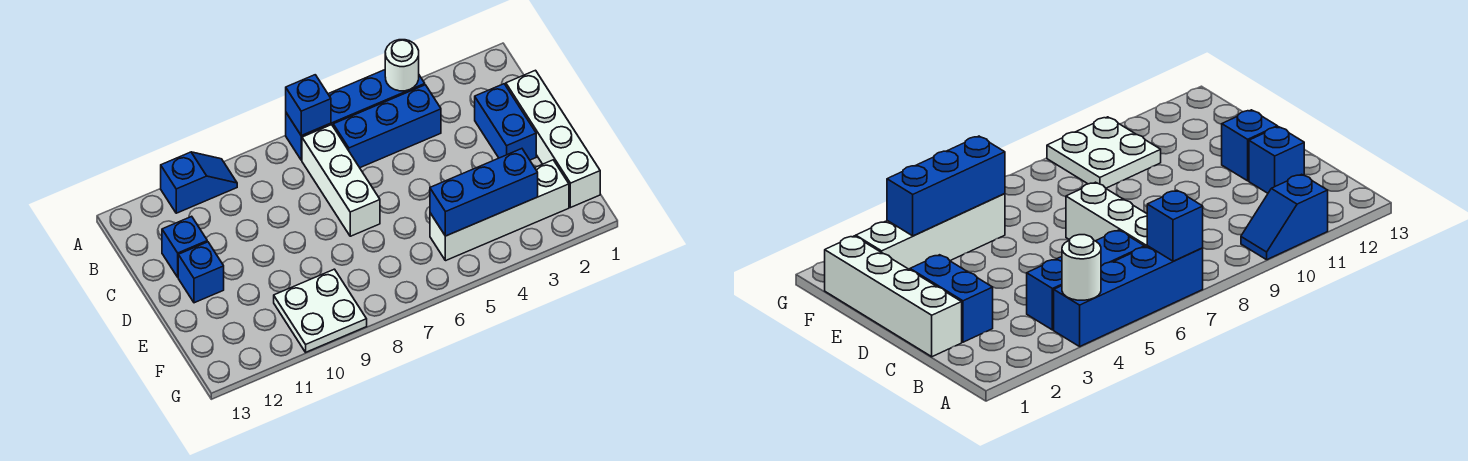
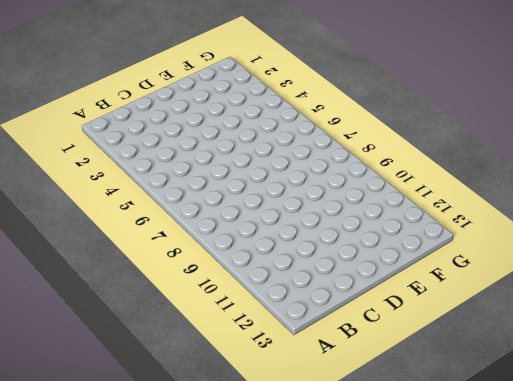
none -> blue brick A4:A7 level 1
none -> blue slope A10:A11 level 1 top 11
none -> blue brick B4:B6 level 1

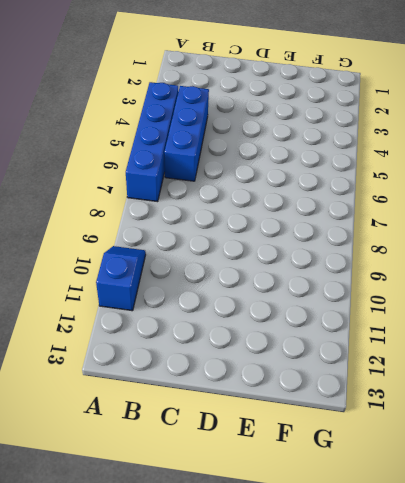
none -> white brick B7:D7 level 1
none -> white brick C1:F1 level 1
none -> blue brick C2:D2 level 1

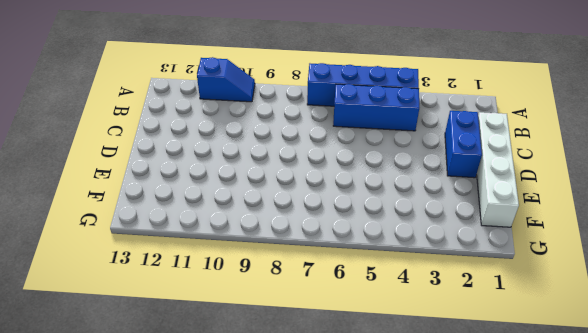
none -> white brick B7:D7 level 1
none -> blue brick C12 level 1
none -> blue brick D12 level 1

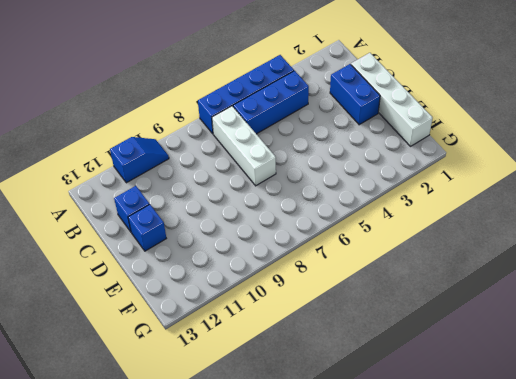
none -> white brick F2:F5 level 1
none -> white plate F9:G10 level 1
none -> white round brick A4 level 2

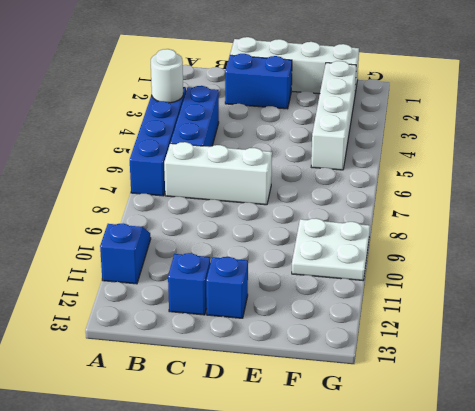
none -> blue brick A7 level 2
none -> blue brick F3:F5 level 2

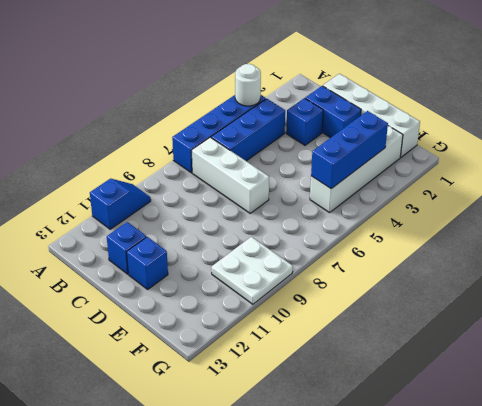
blue brick C3 level 1 -> blue brick A7 level 2

